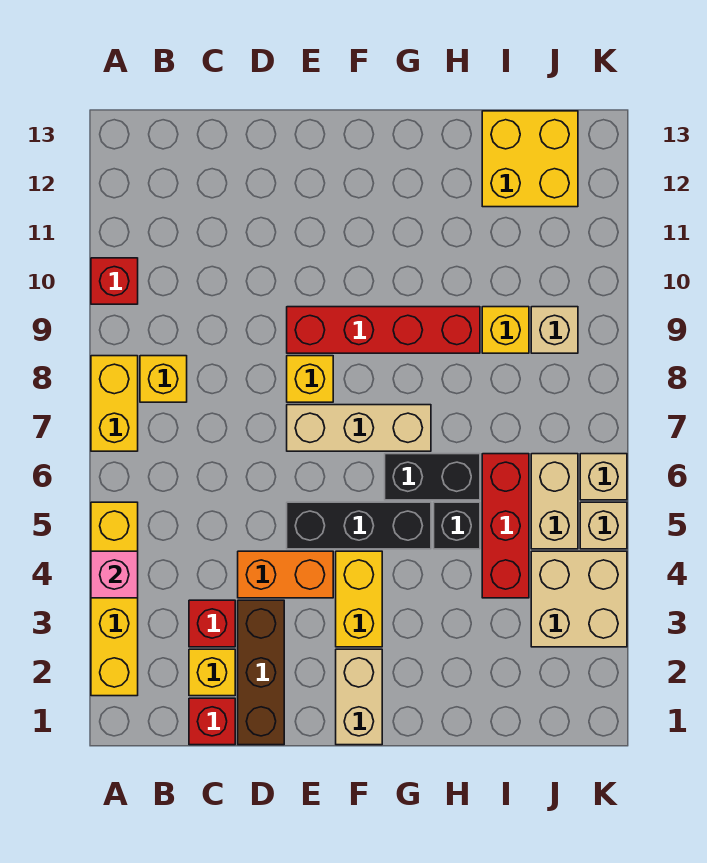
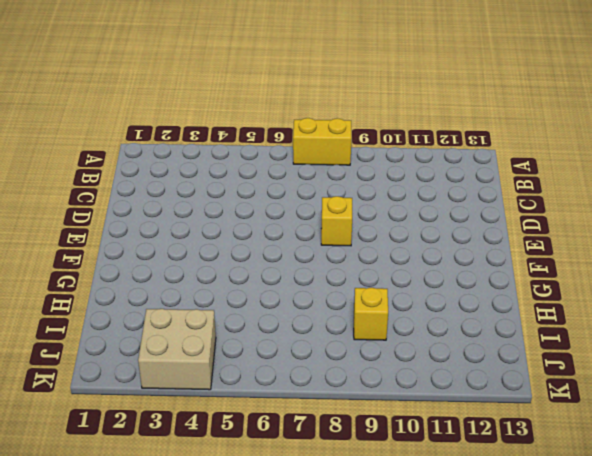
none -> yellow brick A2:A5 level 1
none -> red brick A10 level 1
none -> yellow brick B8 level 1

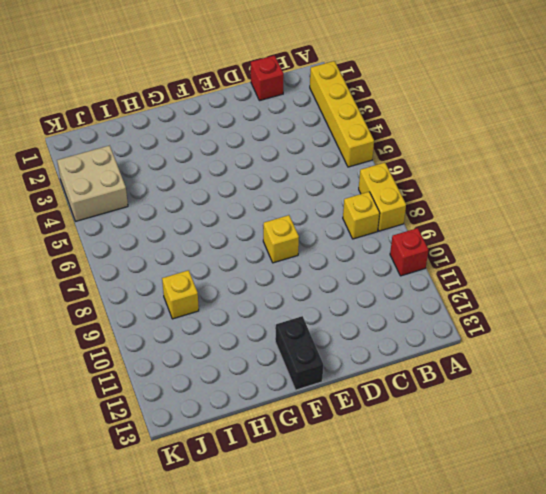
black brick F12:F13 level 1 -> black brick G6:H6 level 1
none -> yellow brick C2 level 1
none -> red brick C3 level 1
none -> brown brick D1:D3 level 1

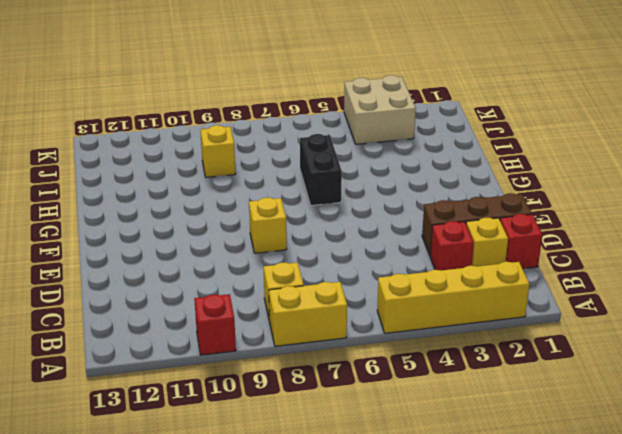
none -> orange brick D4:E4 level 1
none -> black brick E5:G5 level 1
none -> tan brick E7:G7 level 1

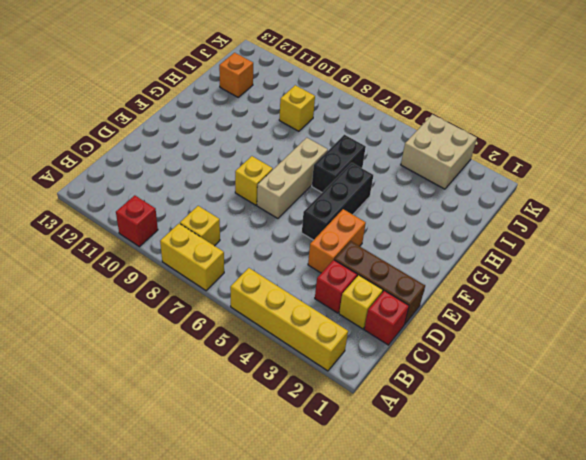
orange brick I12 level 1 -> yellow brick I12:J13 level 1
none -> red brick E9:H9 level 1
none -> tan brick F1:F2 level 1
none -> yellow brick F3:F4 level 1

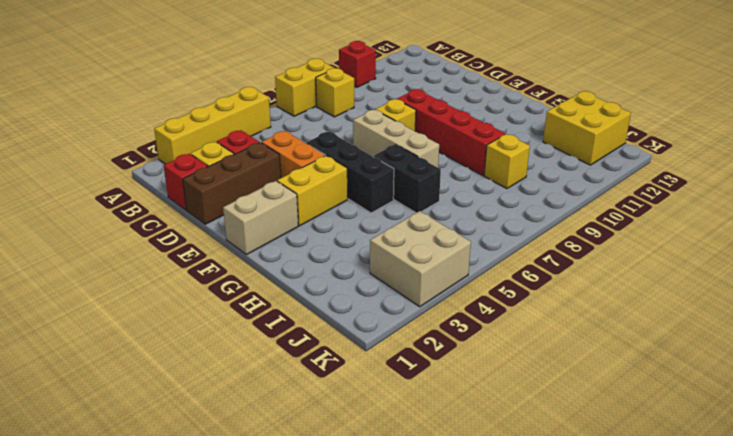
none -> black brick H5 level 1
none -> red brick I4:I6 level 1
none -> tan brick J5:J6 level 1

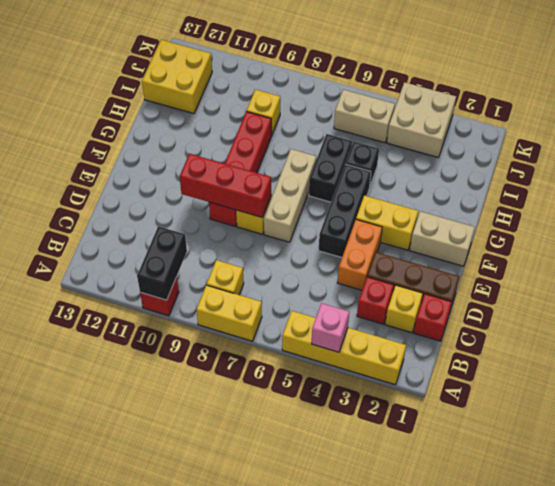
black brick A10:B10 level 2 -> none
red brick E8:E10 level 2 -> red brick I4:I6 level 1
none -> tan brick J9 level 1
none -> tan brick K5 level 1
none -> tan brick K6 level 1

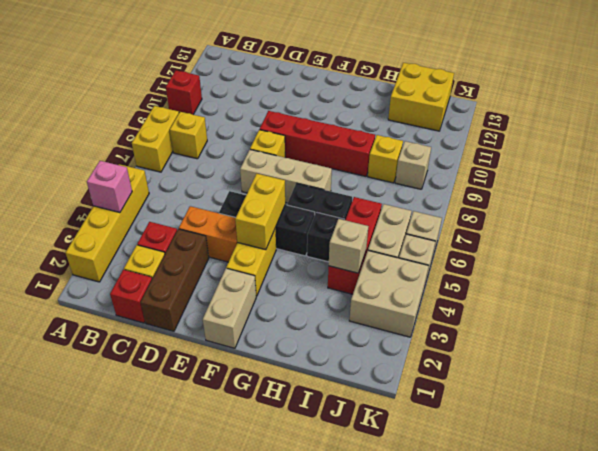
yellow brick F4:F5 level 2 -> none
tan brick I4 level 2 -> none

